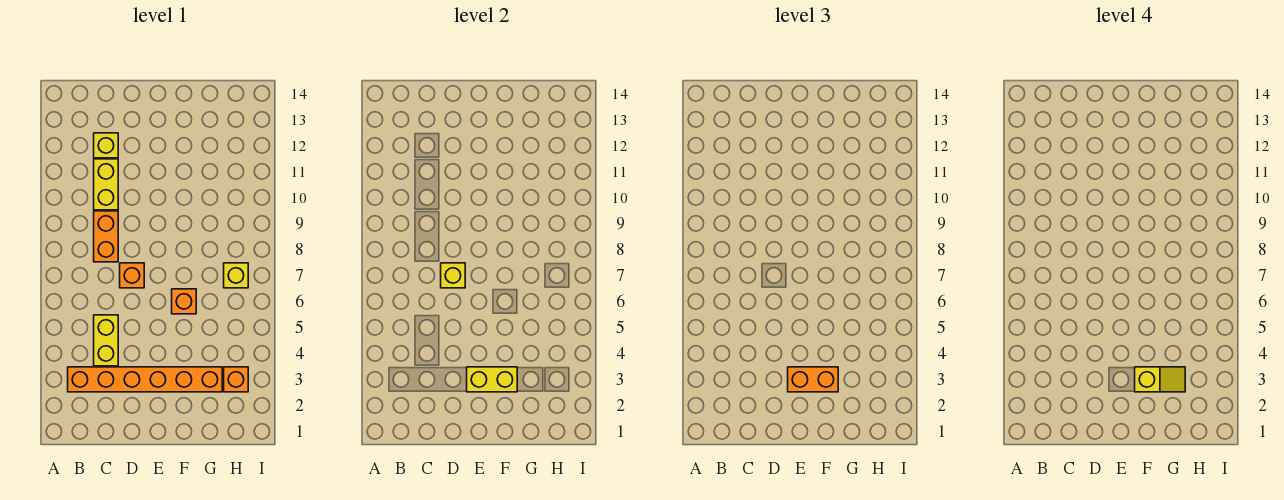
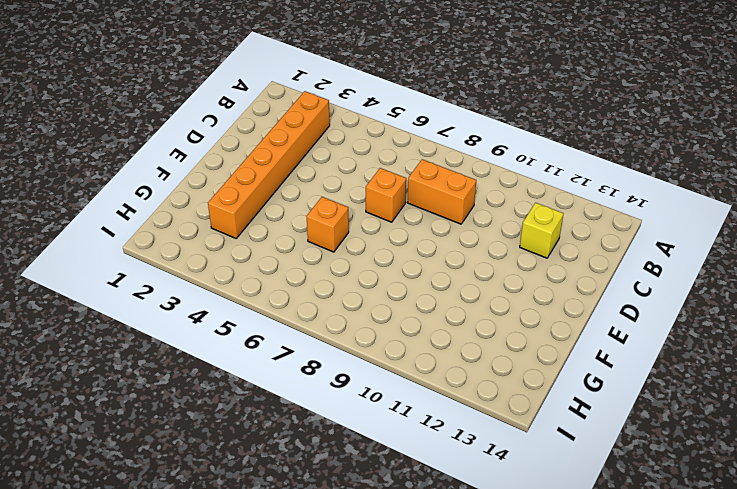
none -> yellow brick C4:C5 level 1
none -> yellow brick C10:C11 level 1
none -> orange brick H3 level 1

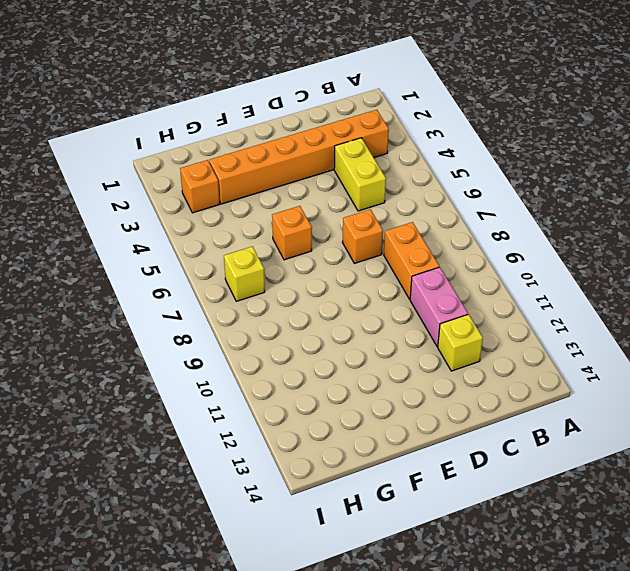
pink brick C10:C11 level 1 -> yellow brick C10:C11 level 1
none -> yellow brick D7 level 2
none -> yellow brick E3:F3 level 2
none -> orange brick E3:F3 level 3

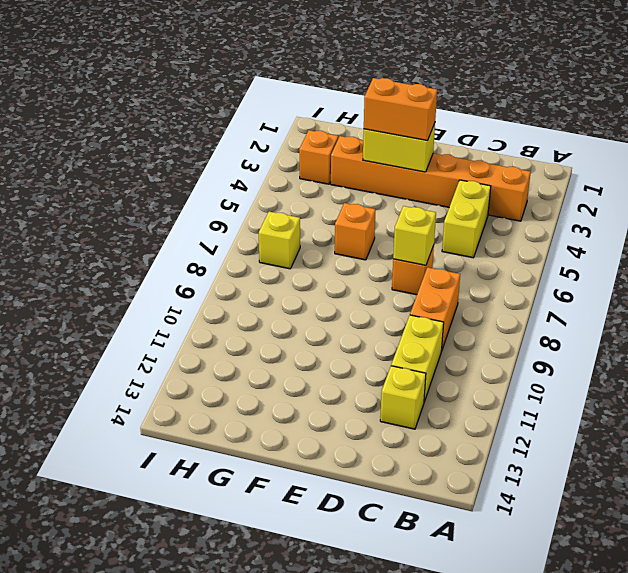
none -> yellow slope F3:G3 level 4 top F

